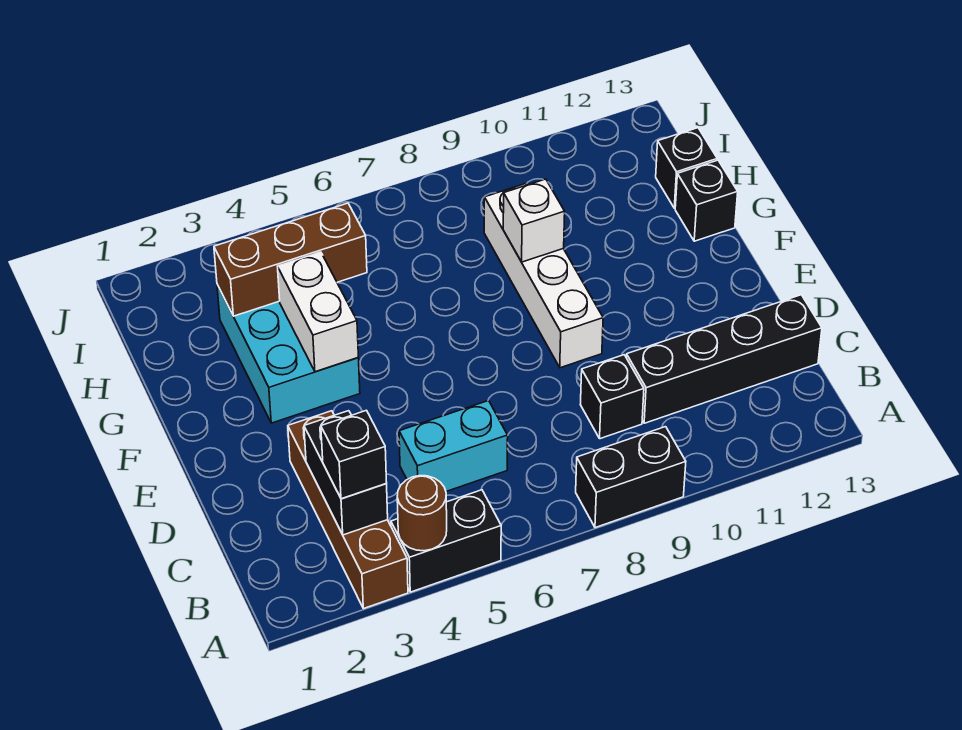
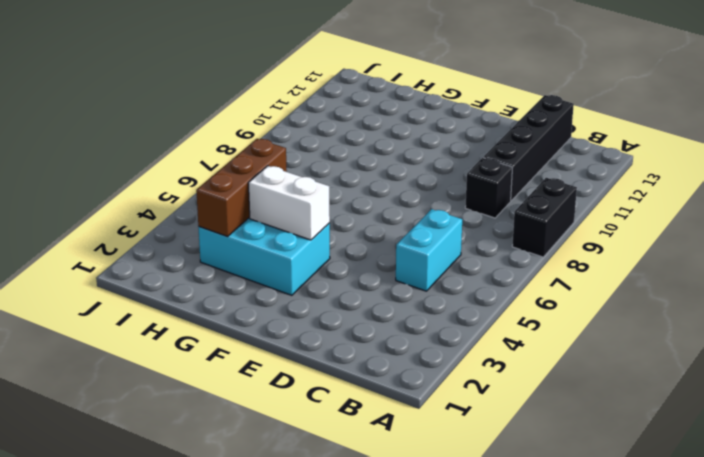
none -> brown brick A3:D3 level 1
none -> black brick A4:A5 level 1
none -> white brick E9:H9 level 1

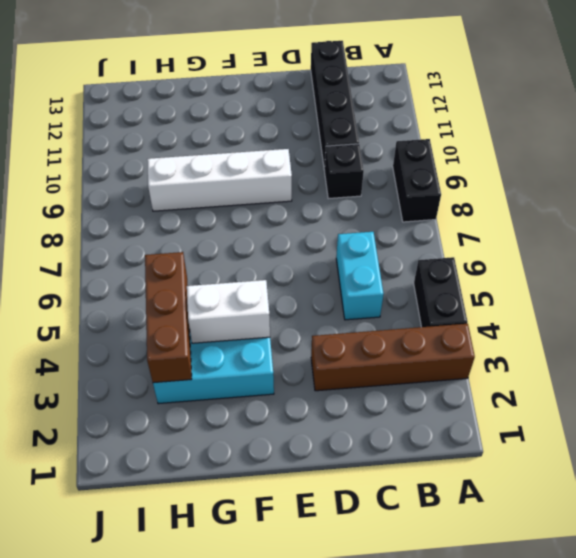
none -> black brick G13 level 1
none -> black brick H13 level 1
none -> brown round brick A4 level 2

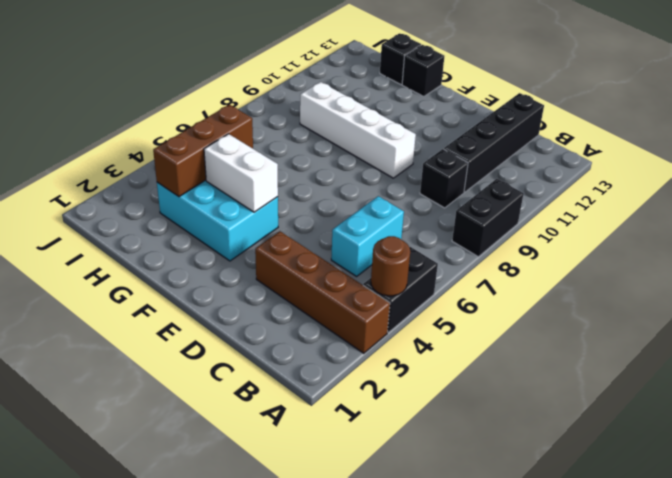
none -> black brick B3:C3 level 2
none -> white brick G9 level 2
none -> black brick B3 level 3

